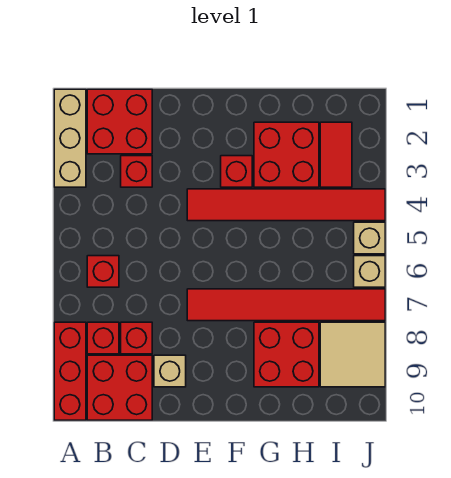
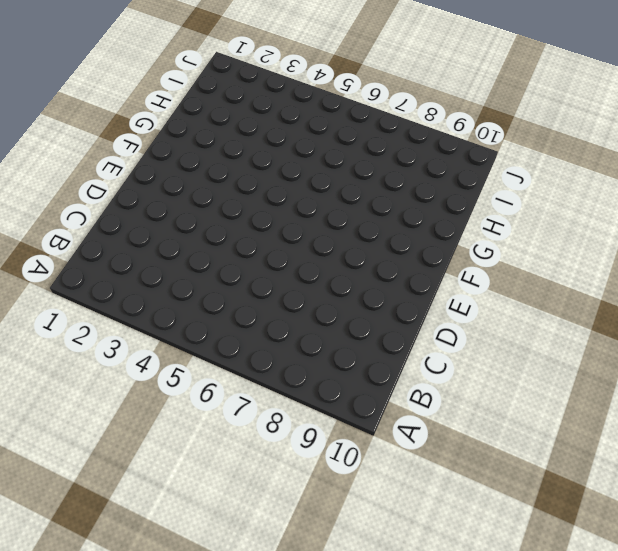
none -> tan brick A1:A3 level 1
none -> red brick A8:A10 level 1
none -> red brick B1:C2 level 1

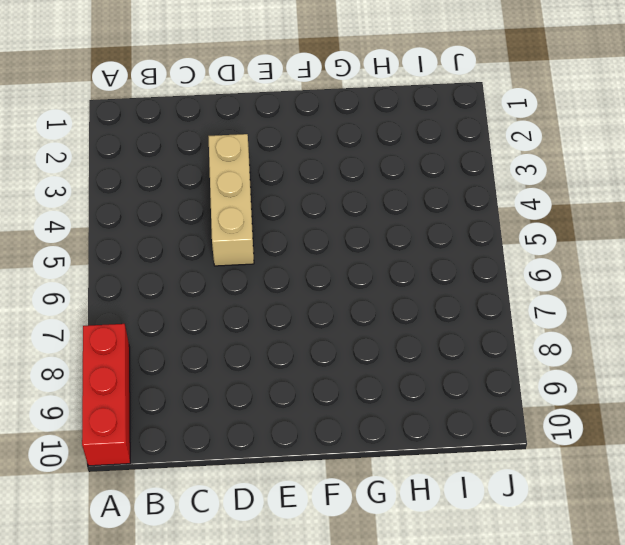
tan brick D3:D5 level 1 -> tan brick A1:A3 level 1
none -> red brick B1:C2 level 1
none -> red brick B6 level 1
none -> red brick B8 level 1

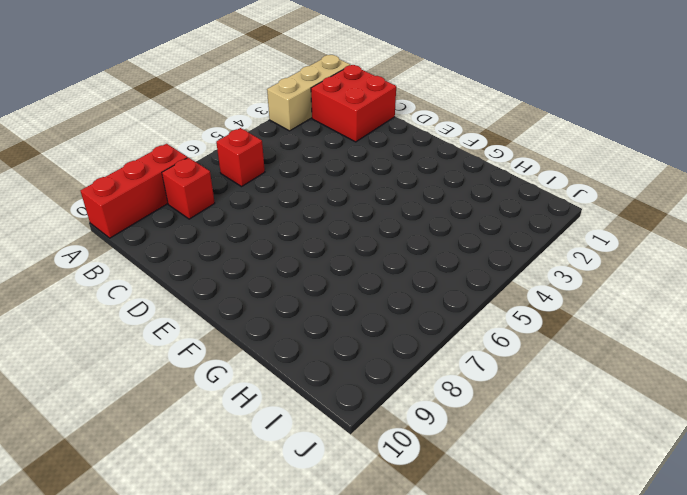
none -> red brick B9:C10 level 1
none -> red brick C3 level 1
none -> red brick C8 level 1

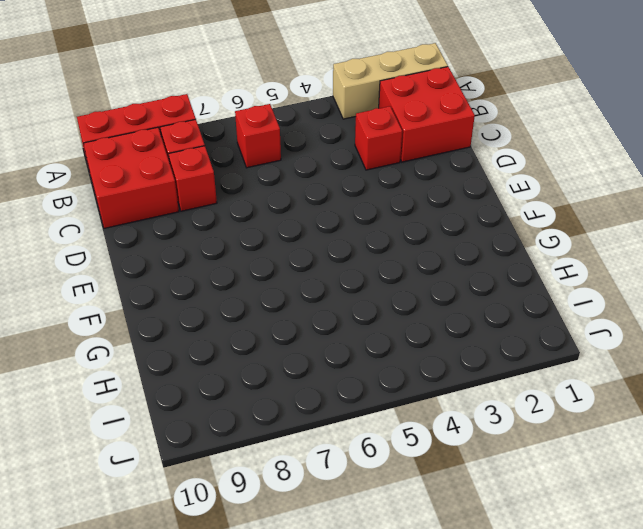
none -> tan brick D9 level 1
none -> red tile E4:J4 level 1
none -> red tile E7:J7 level 1

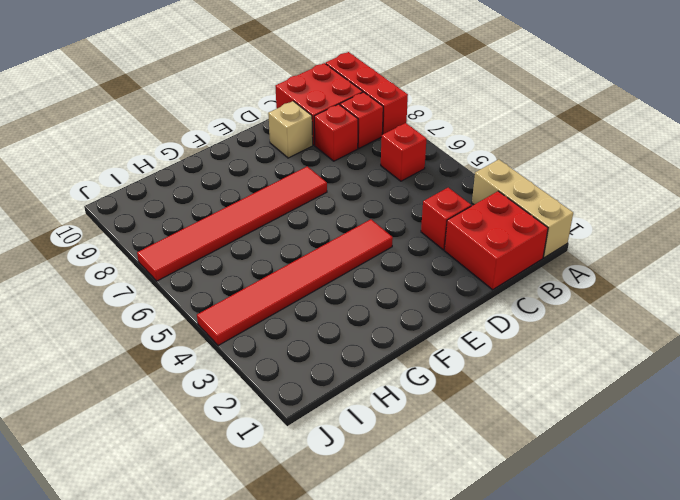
none -> red brick F3 level 1
none -> red brick G2:H3 level 1
none -> red brick G8:H9 level 1

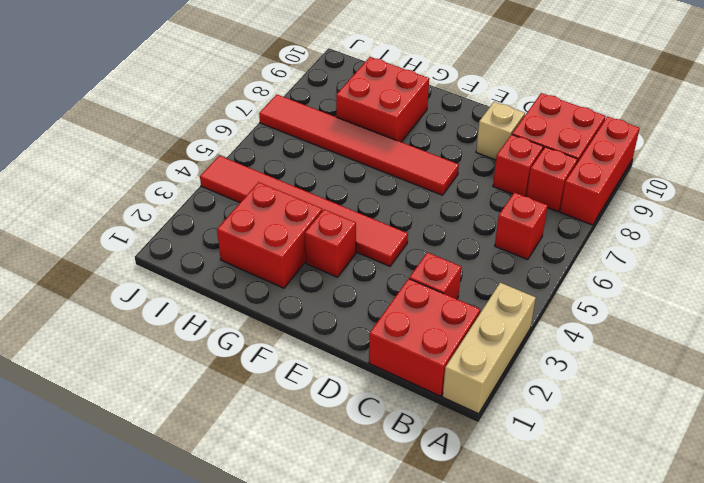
none -> red tile I2:I3 level 1
none -> tan tile I8:J9 level 1
none -> tan brick J5 level 1

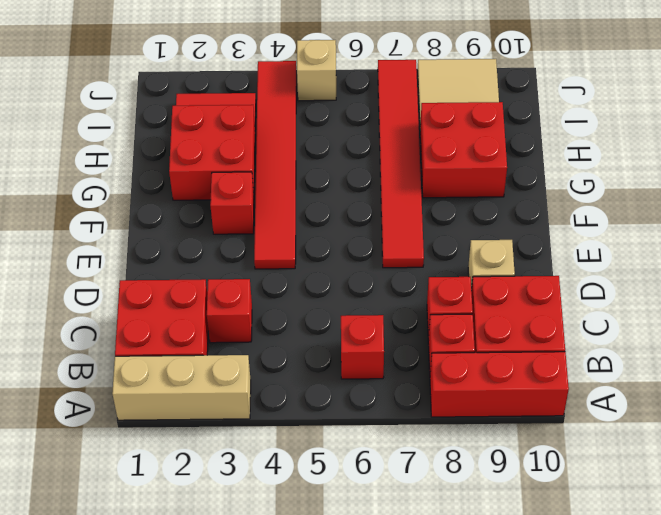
none -> tan brick J6 level 1

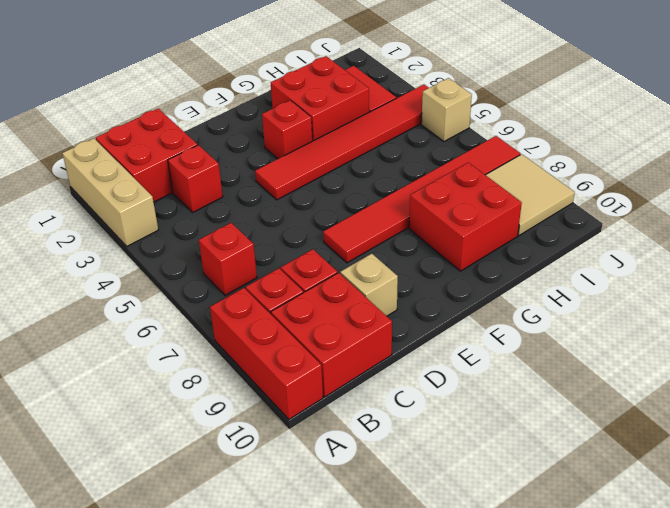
none -> tan brick J6 level 1

